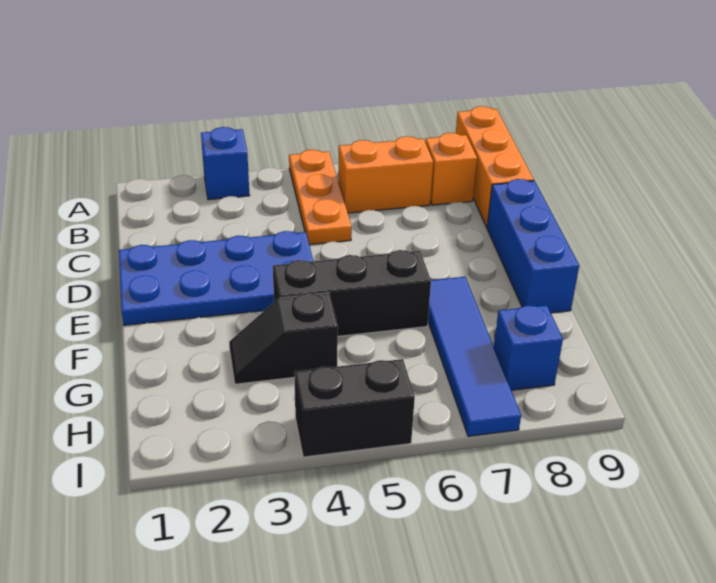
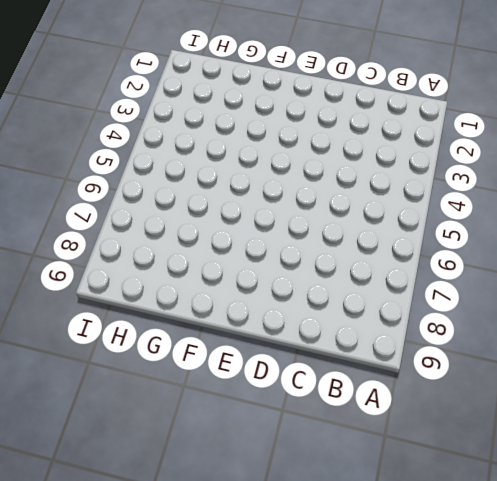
none -> blue brick A3 level 1
none -> orange plate A5:C5 level 1
none -> orange brick A9:C9 level 1

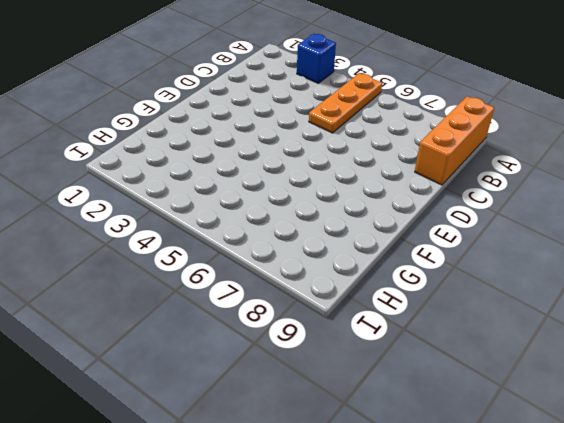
none -> orange brick B6:B7 level 1
none -> orange brick B8 level 1
none -> blue plate D1:E4 level 1

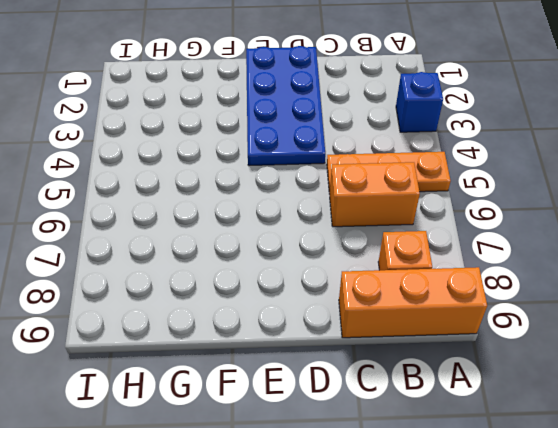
orange brick B6:C6 level 1 -> orange brick B6:B7 level 1
none -> blue brick D9:F9 level 1
none -> black brick F4:F6 level 1
none -> blue tile F7:I7 level 1

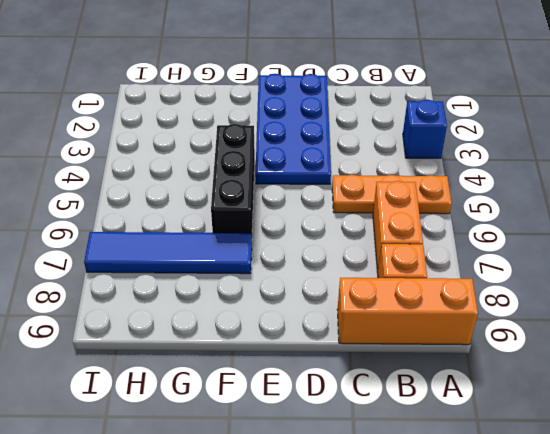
none -> blue brick D9:F9 level 1
none -> black slope G3:G4 level 1 top 4
none -> blue brick H8 level 1

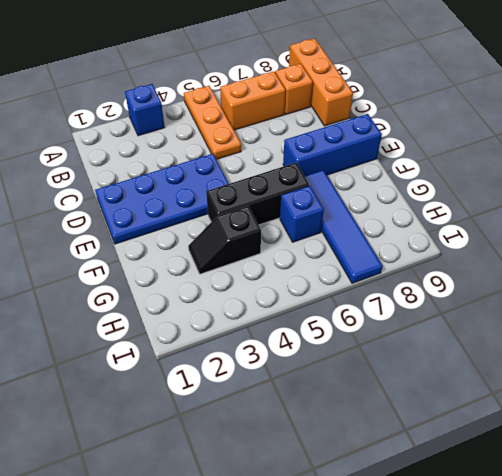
blue brick E7:E9 level 1 -> blue brick D9:F9 level 1
blue brick G6 level 1 -> blue brick H8 level 1
none -> black brick I4:I5 level 1

